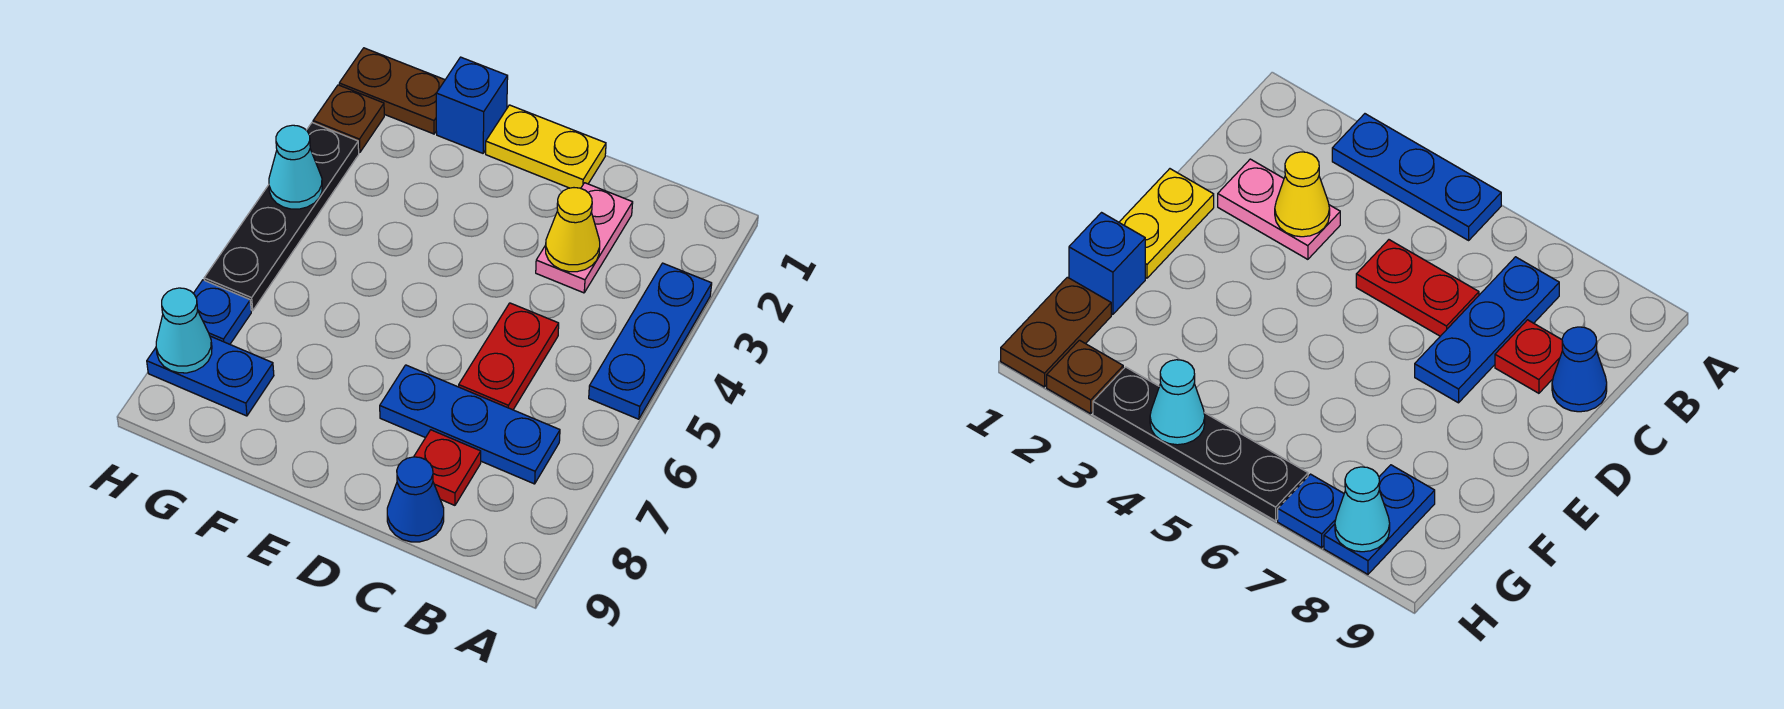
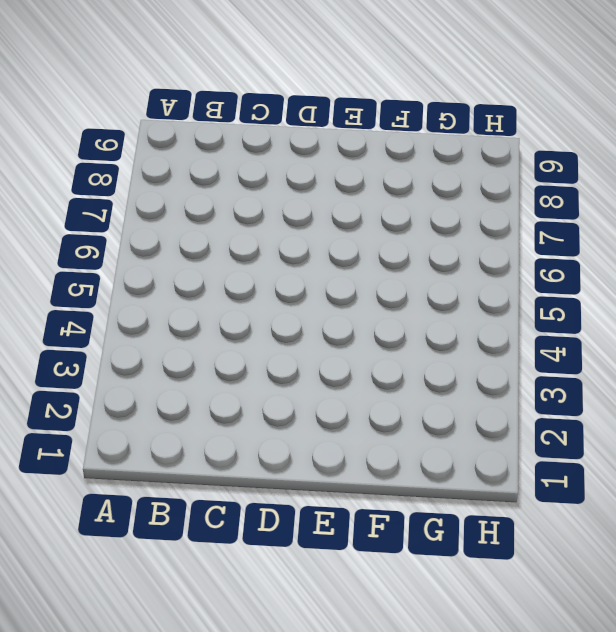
none -> blue plate A3:A5 level 1
none -> blue plate B7:D7 level 1
none -> pink plate C2:C3 level 1

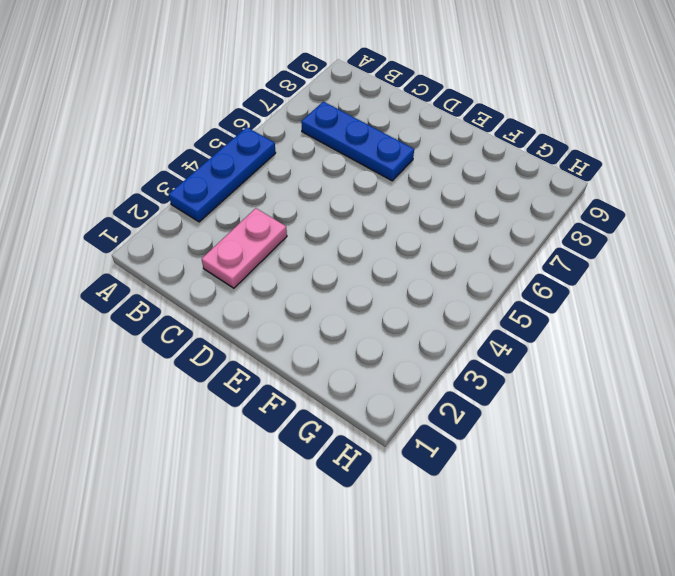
none -> red plate C5:C6 level 1
none -> red plate C8 level 1
none -> blue cone C9 level 1

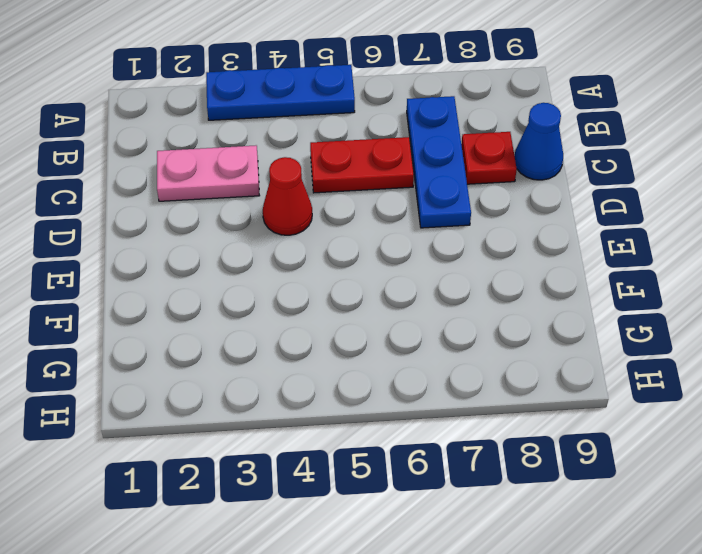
red cone D4 level 1 -> none
none -> yellow plate D1:E1 level 1
none -> blue brick F1 level 1
none -> brown plate G1:H1 level 1

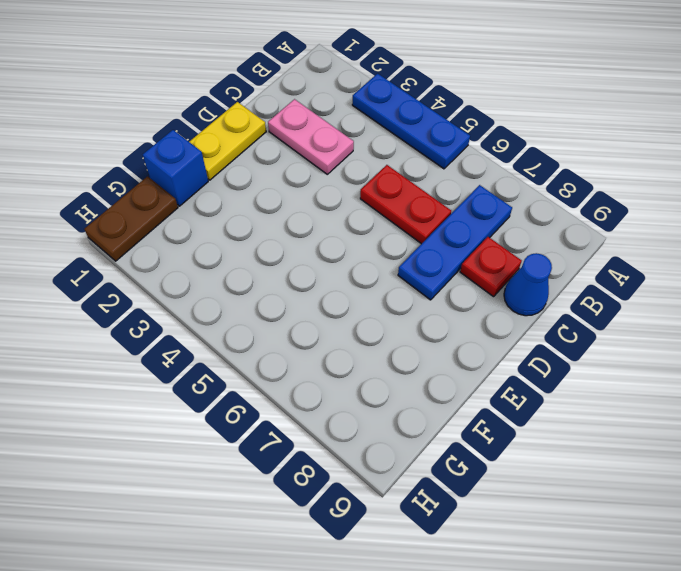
none -> blue plate G8:H8 level 1
none -> brown plate H2 level 1
none -> black plate H3:H6 level 1

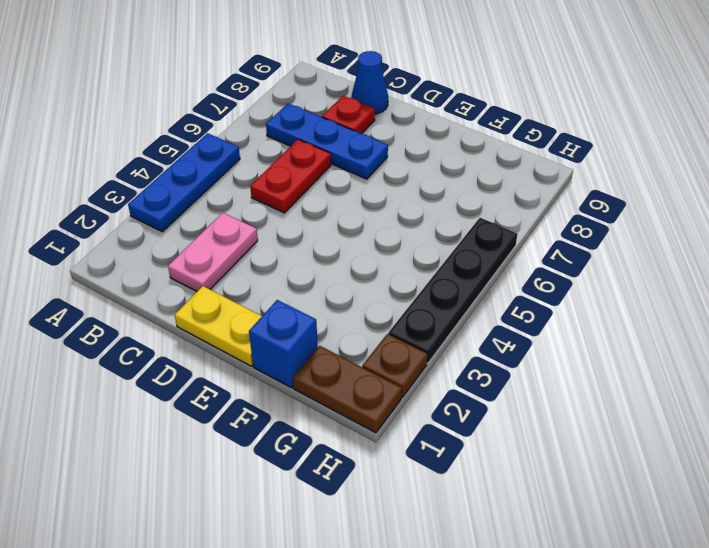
none -> blue plate G8:H8 level 1
none -> blue plate H7 level 1
none -> yellow cone C3 level 2

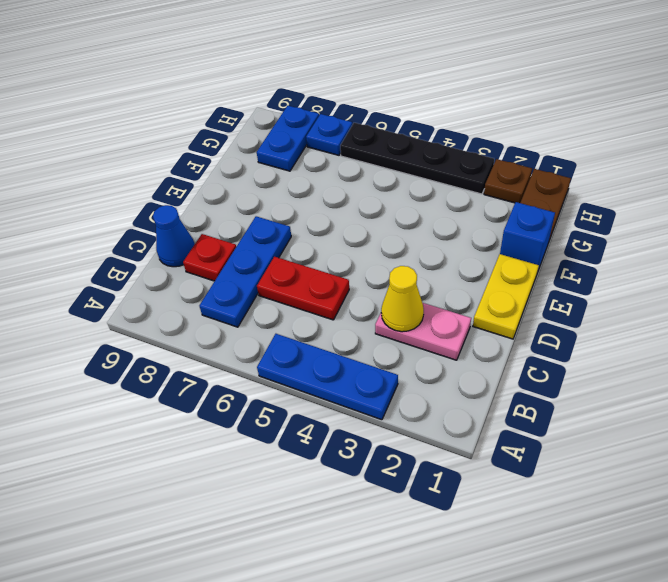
none -> cyan cone H4 level 2
none -> cyan cone H8 level 2

